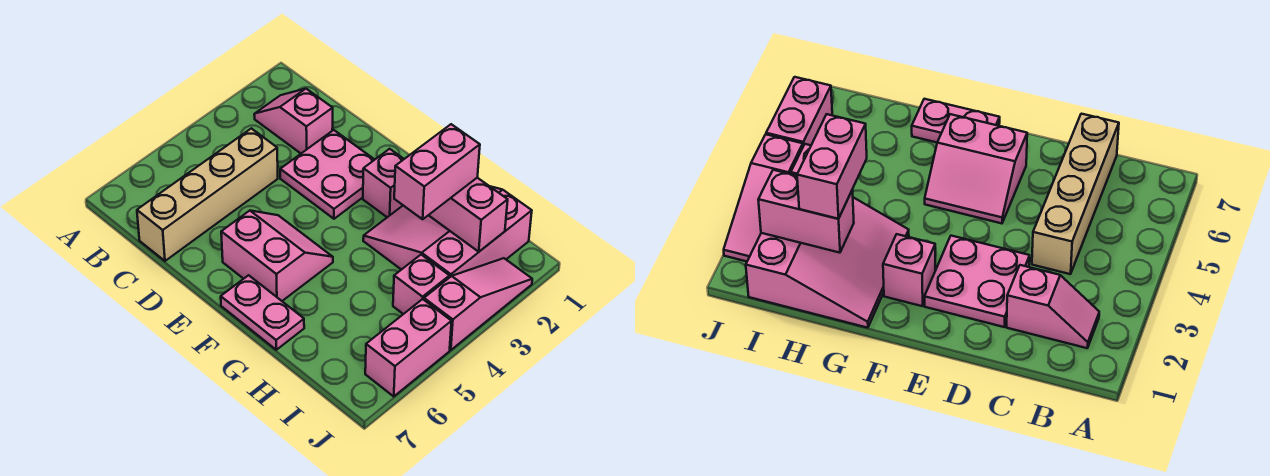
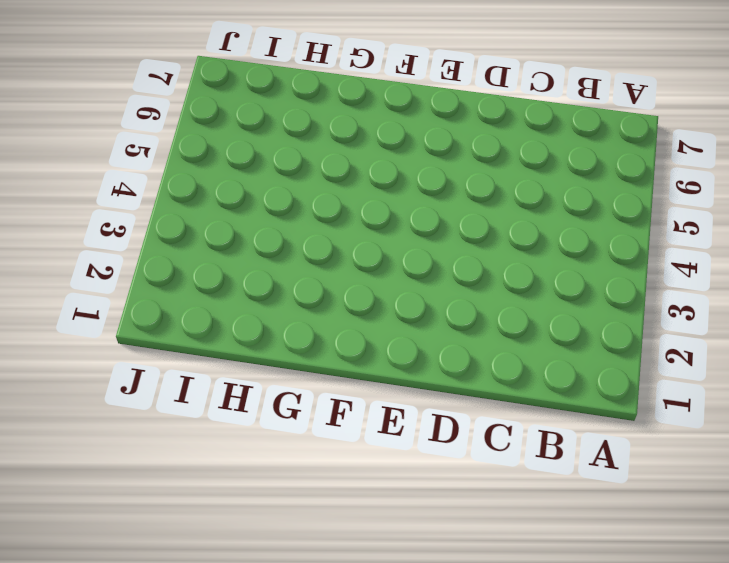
none -> pink slope B2:C2 level 1 top C
none -> tan brick C4:C7 level 1
none -> pink plate D2:E3 level 1

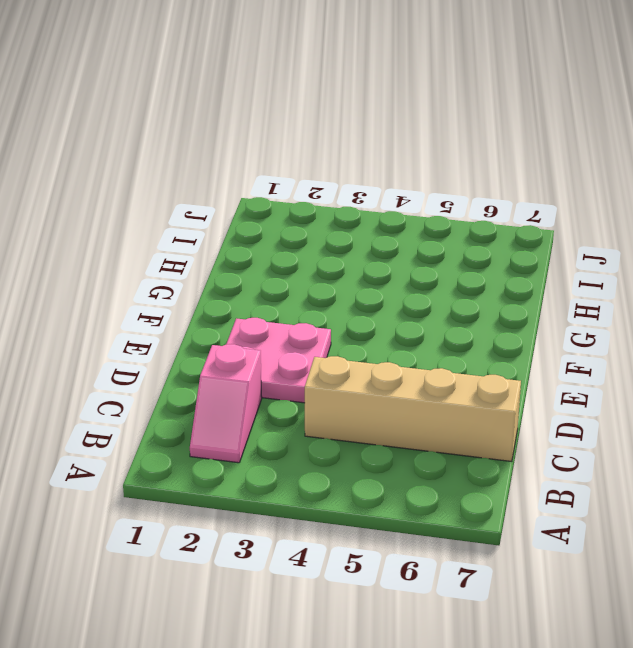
none -> pink slope E5:F6 level 1 top 6
none -> pink brick F2 level 1
none -> pink plate F7:G7 level 1

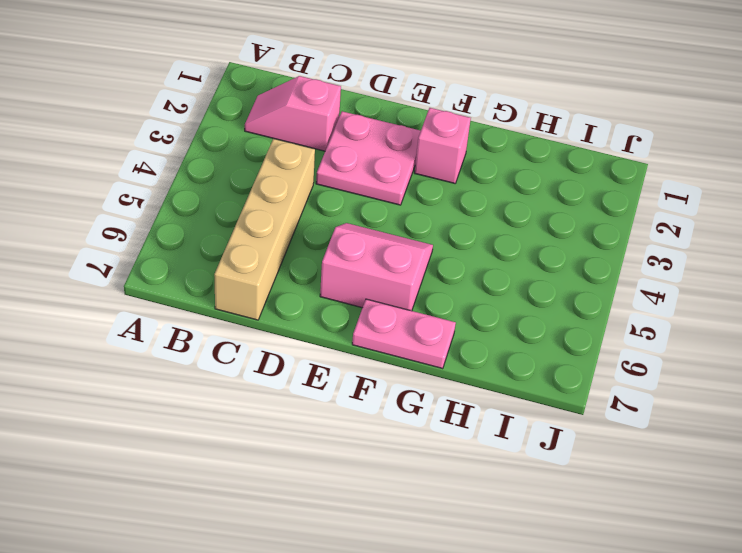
none -> pink slope G1:I3 level 1 top I
none -> pink brick I4 level 1
none -> pink slope J2:J4 level 1 top 4

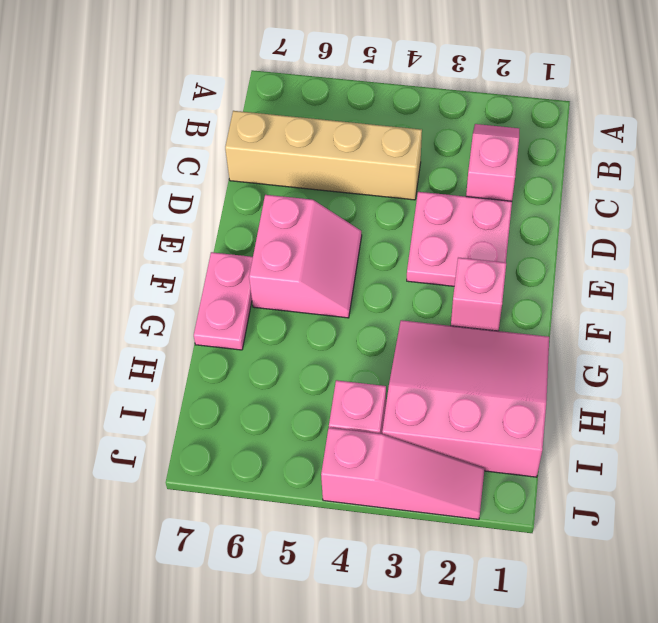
none -> pink brick J5:J6 level 1
none -> pink brick H2:I2 level 2
none -> pink brick H2:H3 level 3

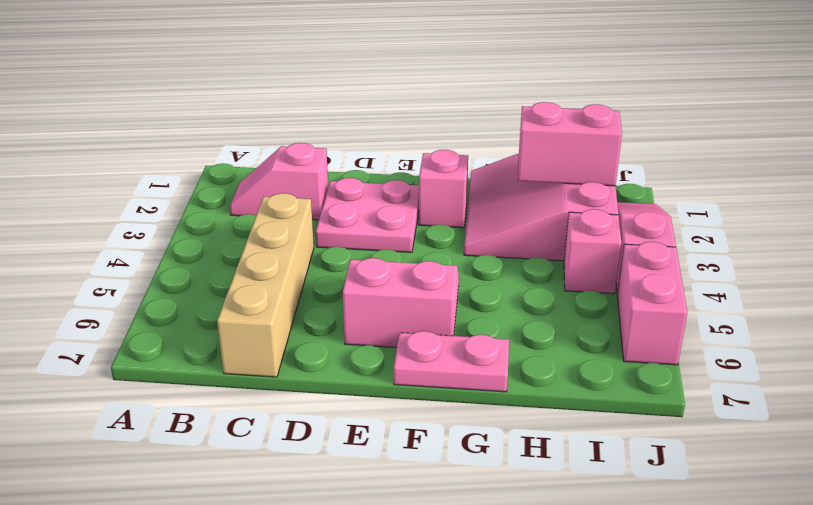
none -> pink brick H2:H3 level 3

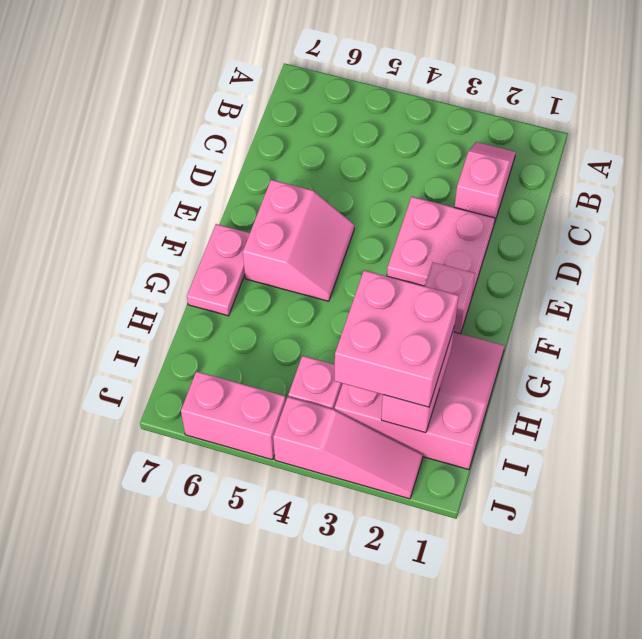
pink brick H2:I3 level 3 -> pink brick H2:H3 level 3
none -> tan brick C4:C7 level 1

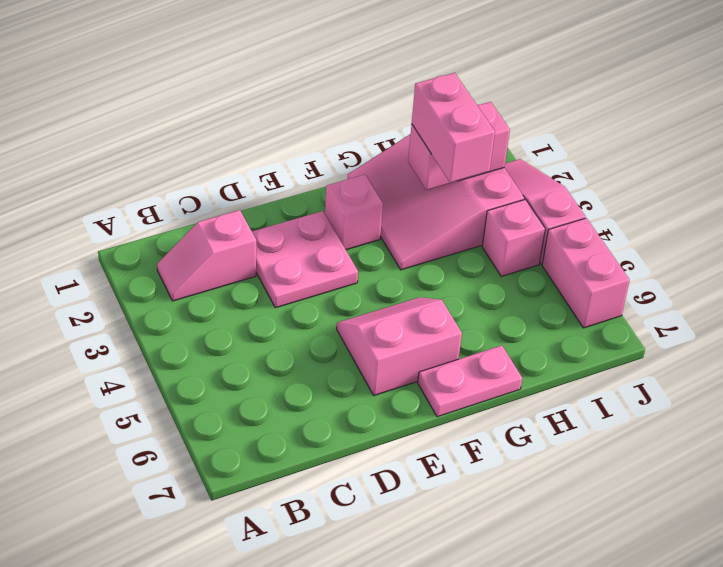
none -> tan brick C4:C7 level 1

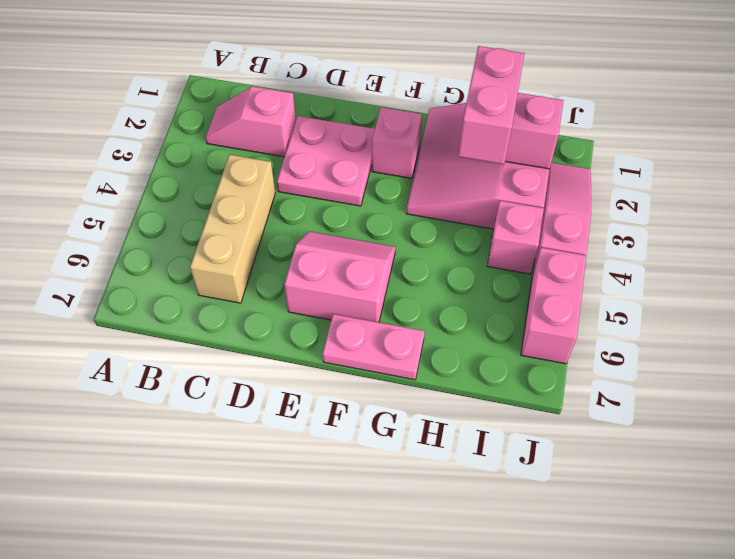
tan brick C4:C6 level 1 -> tan brick C4:C7 level 1

